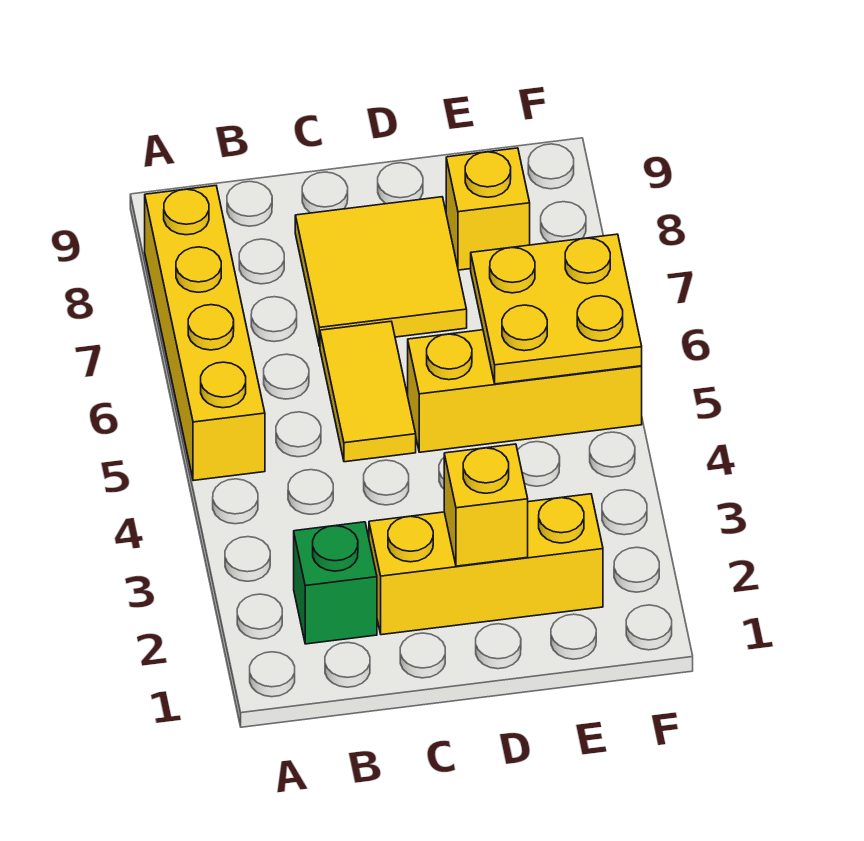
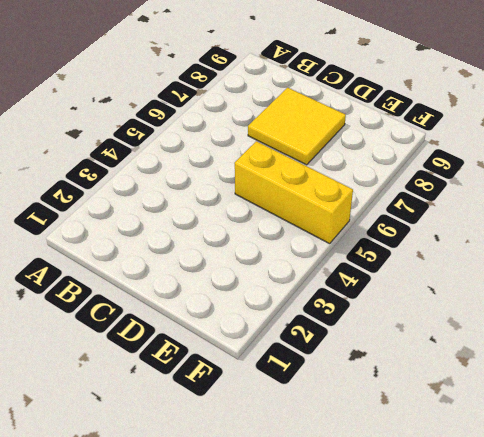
none -> yellow brick A5:A8 level 1
none -> green brick B2 level 1

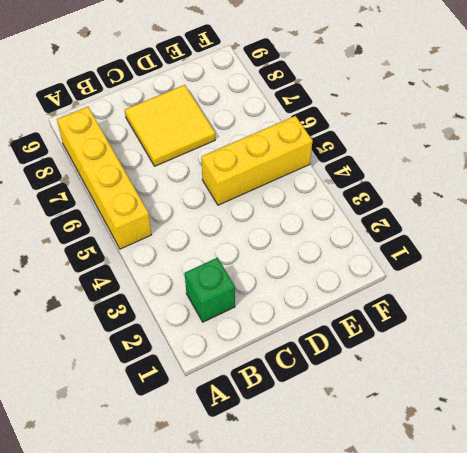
none -> yellow brick C2:E2 level 1
none -> yellow tile C5:C6 level 1

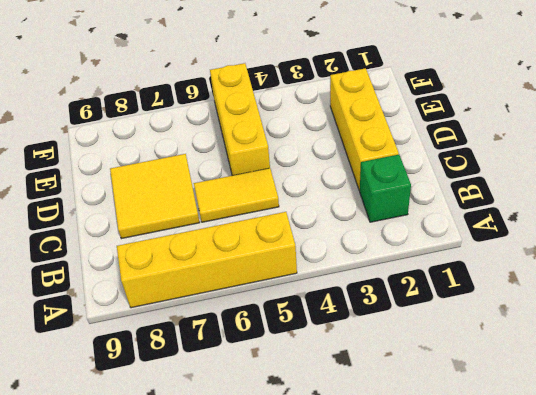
none -> yellow brick E8 level 1
none -> yellow brick D2 level 2

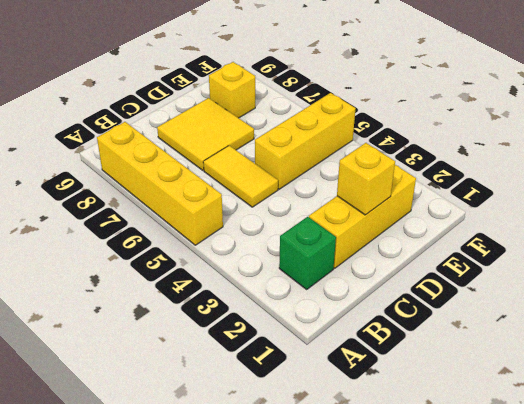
none -> yellow plate E5:F6 level 2

